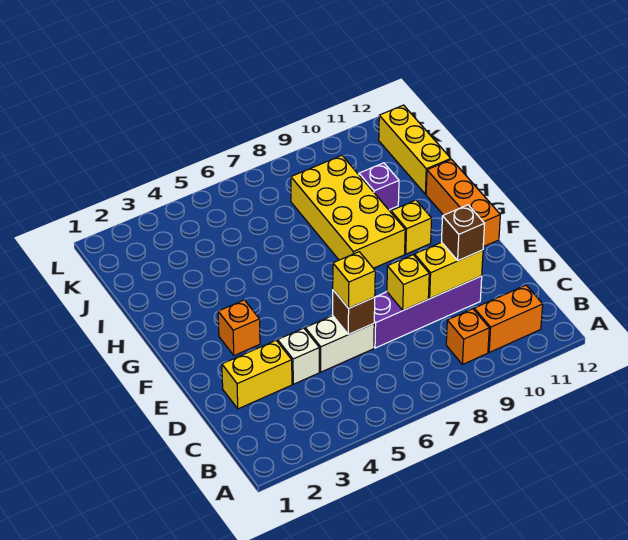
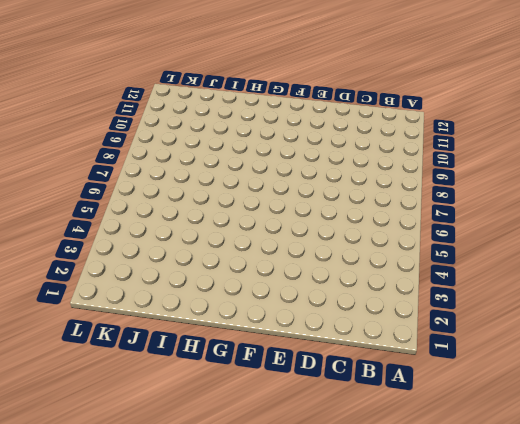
none -> orange brick B9 level 1
none -> orange brick B10:B11 level 1
none -> yellow brick D2:D3 level 1

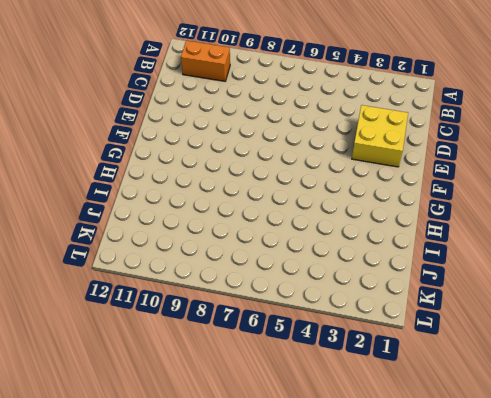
yellow brick D2:E3 level 1 -> yellow brick D2:D3 level 1
none -> orange brick B9 level 1
none -> white brick D4 level 1
none -> white brick D5:D6 level 1

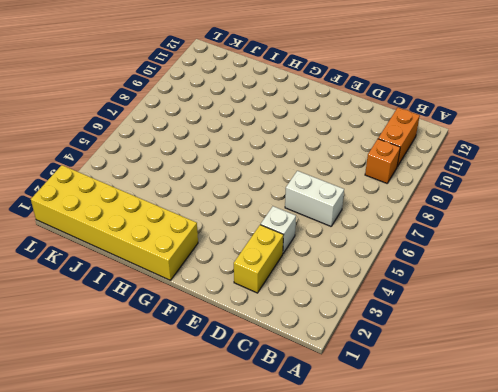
white brick C6:D6 level 1 -> white brick D5:D6 level 1
yellow brick G1:L2 level 1 -> none
none -> purple brick D7:D10 level 1
none -> orange brick F3 level 1
none -> orange brick F12:H12 level 1

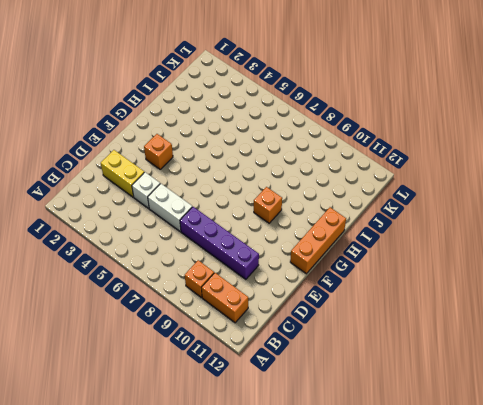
orange brick G9 level 1 -> yellow brick G8:J9 level 1
none -> yellow brick G10 level 1
none -> purple brick I10 level 1
none -> yellow brick I12:K12 level 1

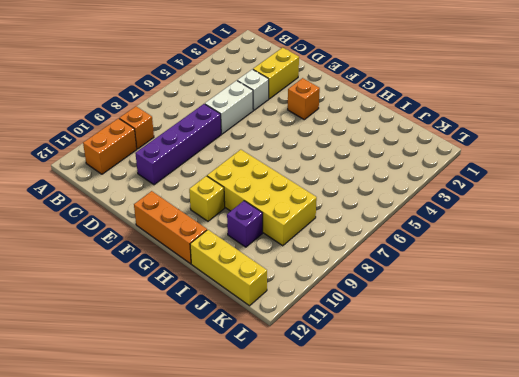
none -> brown brick D6 level 2
none -> yellow brick D8 level 2
none -> yellow brick D9:D10 level 2

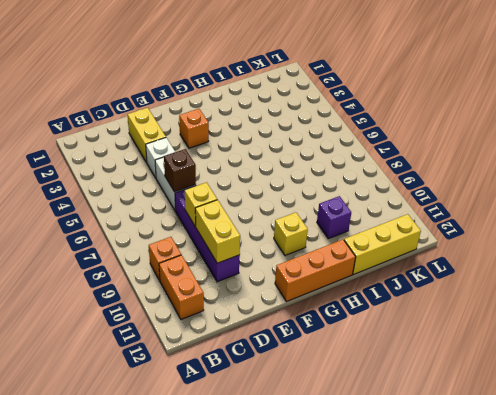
none -> yellow brick G8:J9 level 1
none -> yellow brick D6 level 3
none -> brown brick D10 level 3

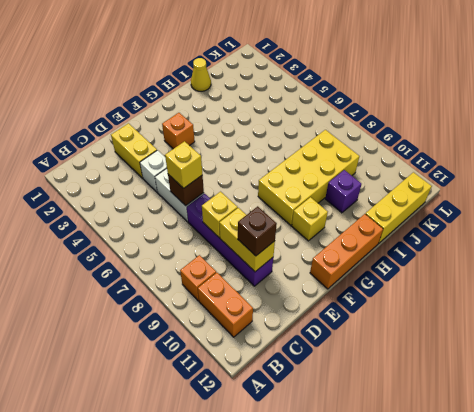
yellow cone I1 level 1 -> none

